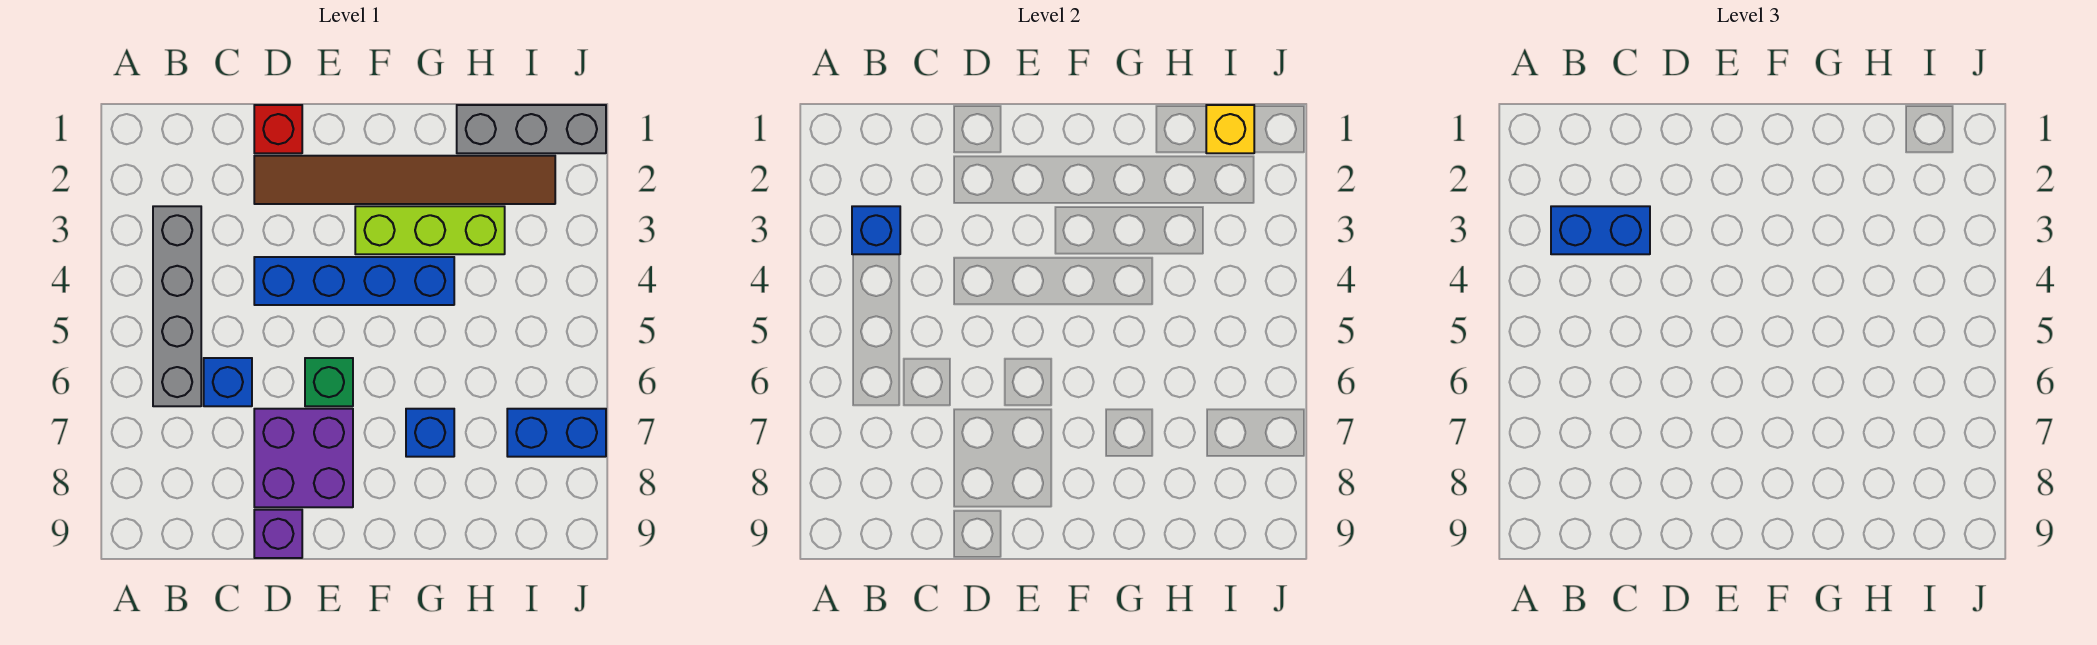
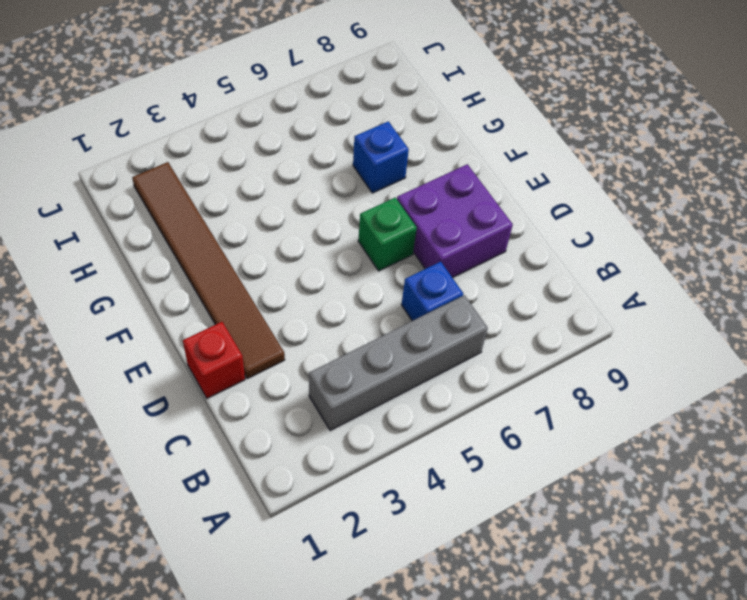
none -> blue brick D4:G4 level 1
none -> purple brick D9 level 1
none -> lime brick F3:H3 level 1

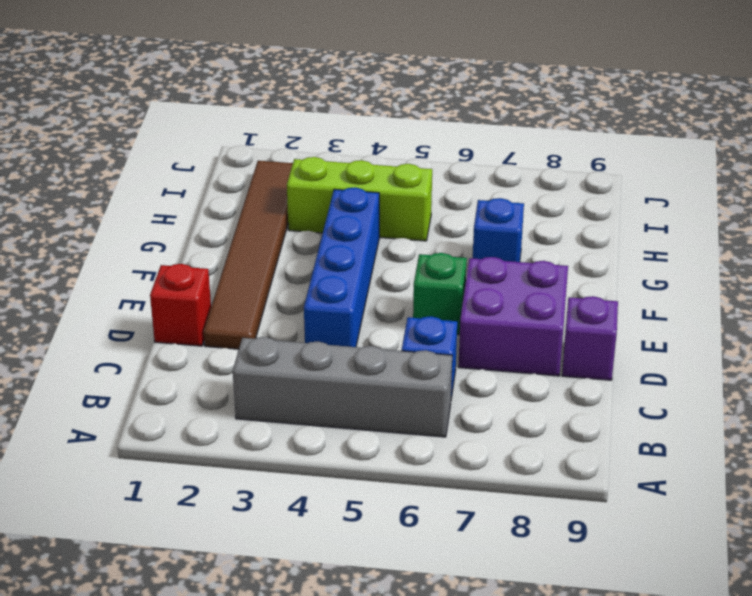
lime brick H3:H5 level 1 -> lime brick F3:H3 level 1
none -> grey brick H1:J1 level 1
none -> blue brick I7:J7 level 1
none -> blue brick B3 level 2

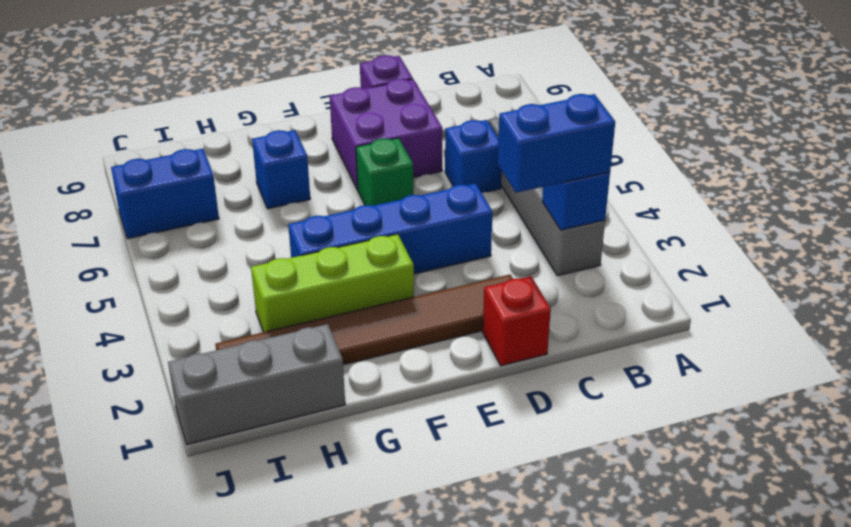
none -> yellow brick I1 level 2

